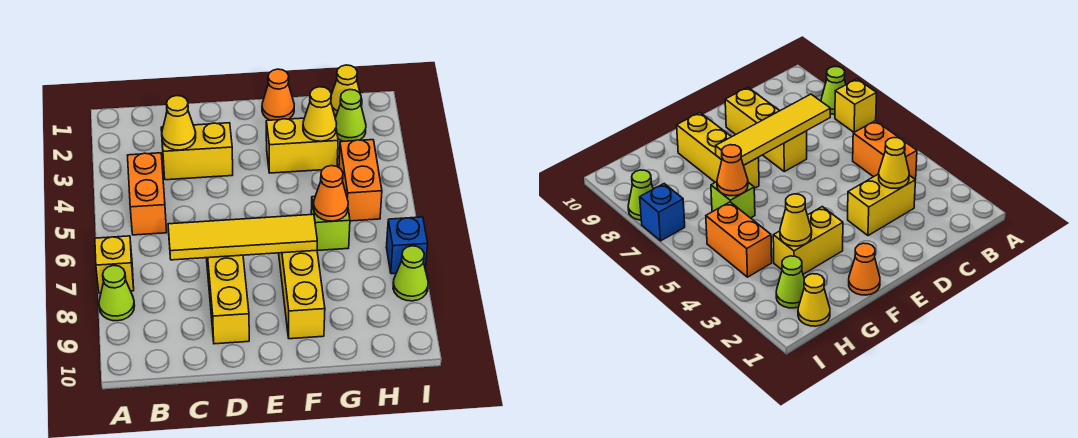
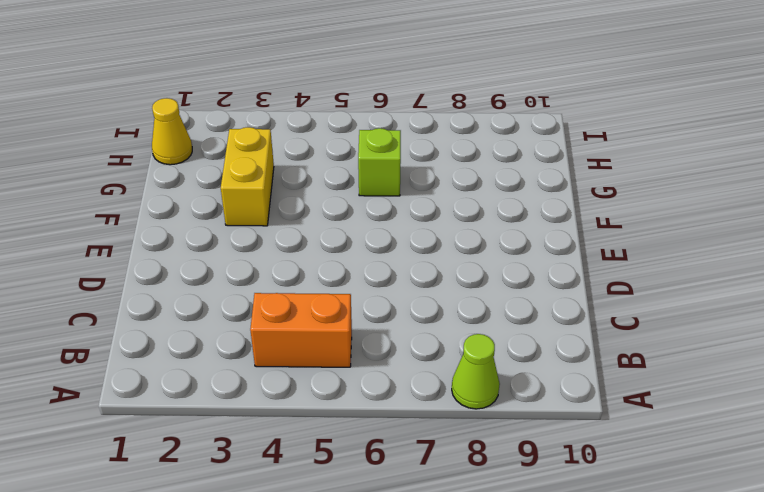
none -> yellow brick A7 level 1
none -> yellow brick C3:D3 level 1
none -> yellow brick D7:D9 level 1

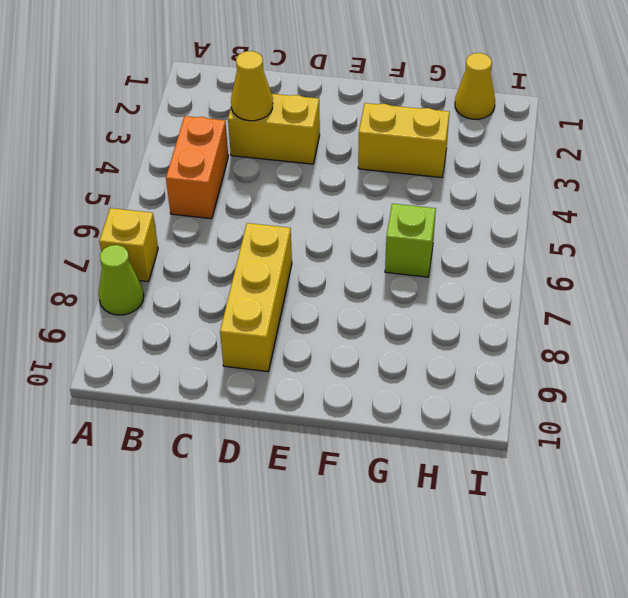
none -> orange cone F1 level 1
none -> yellow brick F7:F9 level 1
none -> lime cone H2 level 1

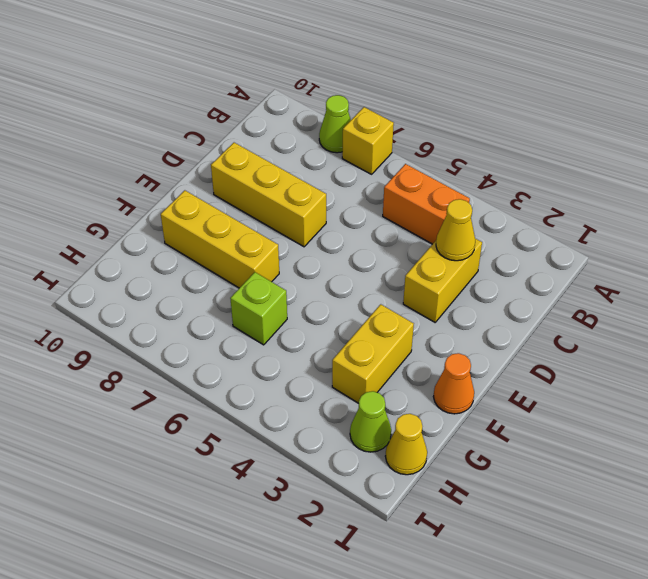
none -> orange brick H4:H5 level 1
none -> blue brick I7 level 1
none -> lime cone I8 level 1

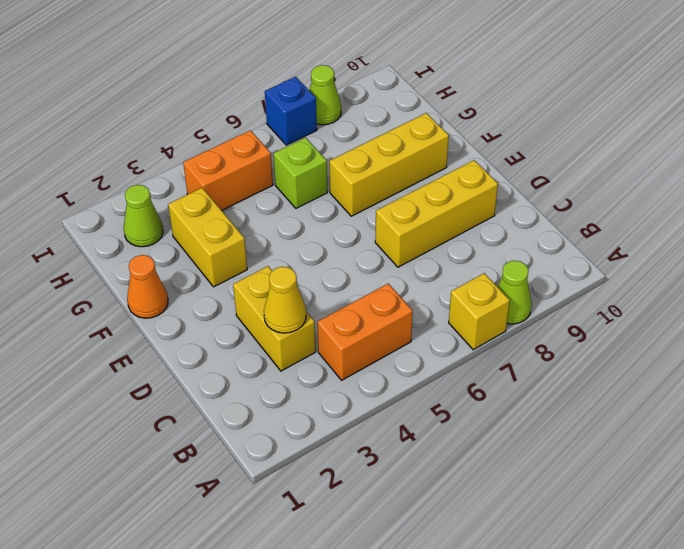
none -> yellow cone H1 level 1
none -> yellow tile C7:F7 level 2
none -> yellow cone G3 level 2

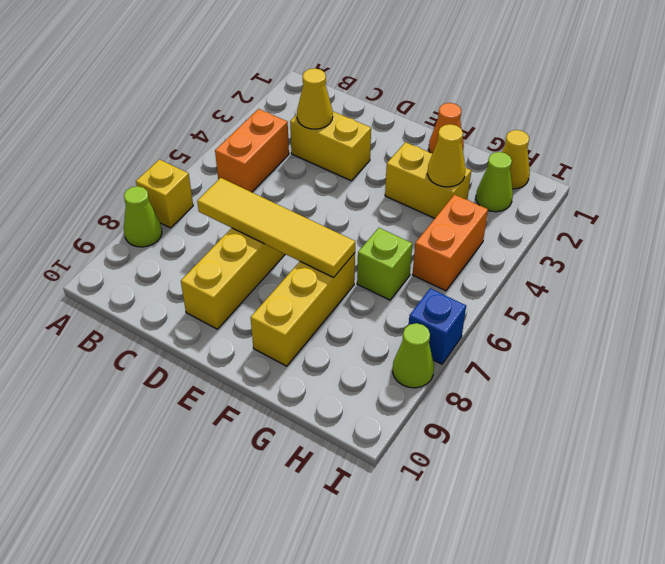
none -> orange cone G6 level 2

